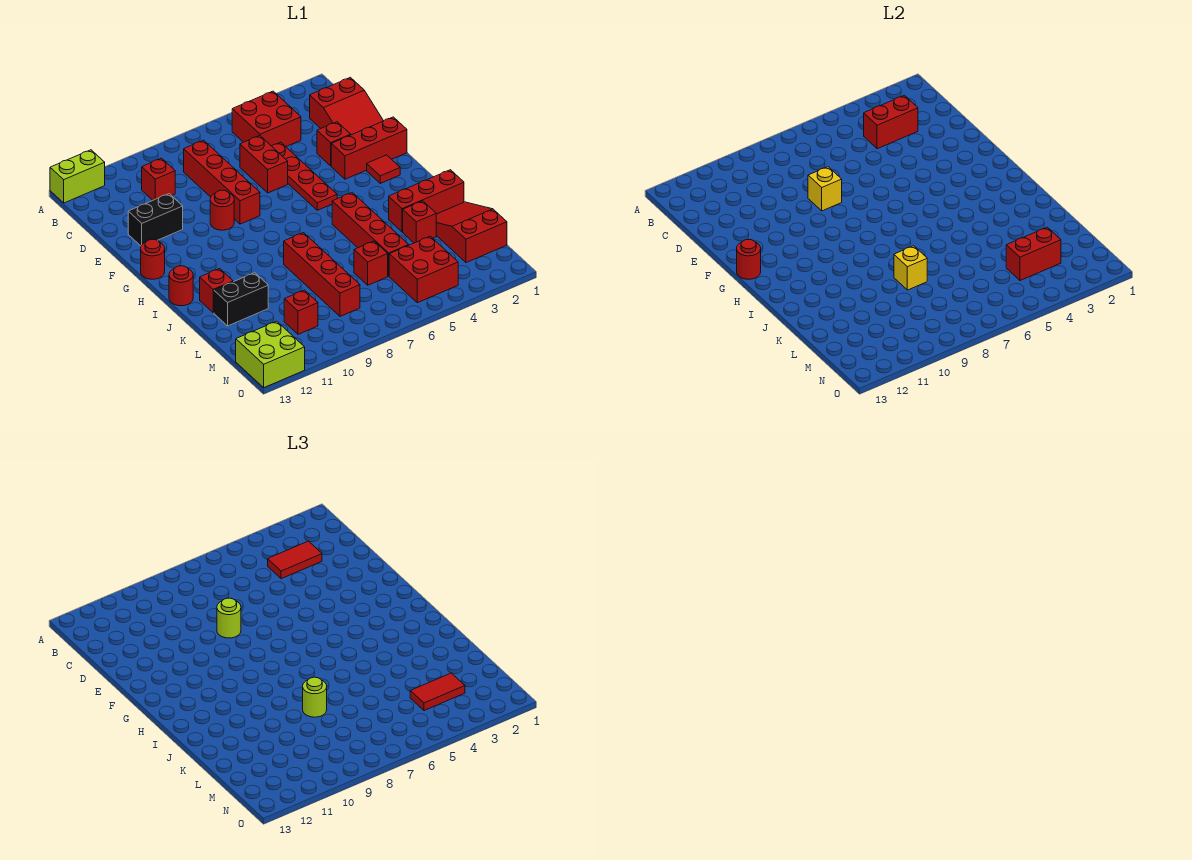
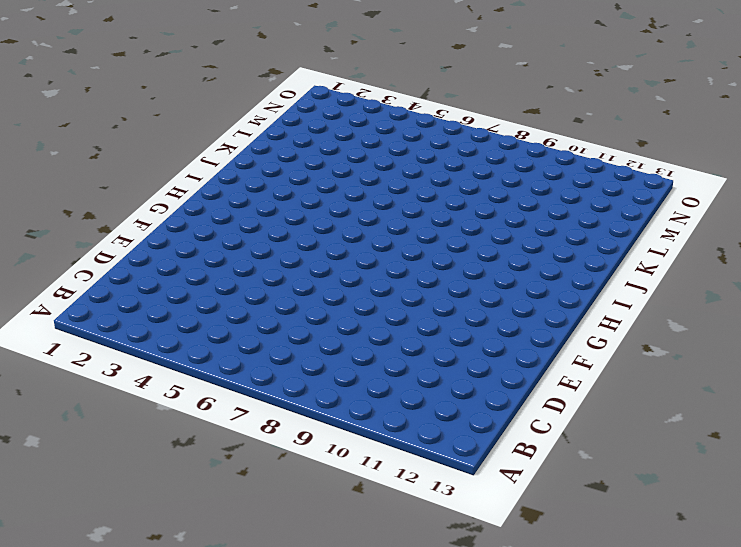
none -> lime brick A12:A13 level 1
none -> red brick B4:C5 level 1
none -> red slope C1:E2 level 1 top C
none -> red brick C8:F8 level 1

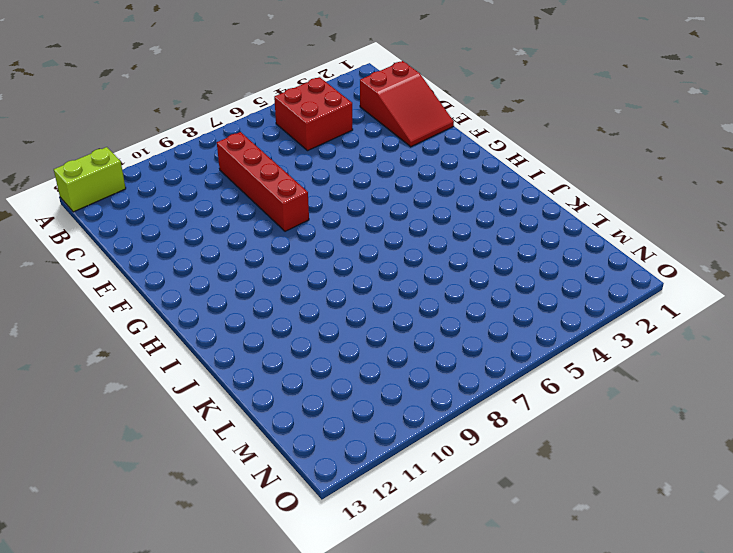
none -> red brick C10 level 1
none -> red plate D5:G5 level 1
none -> red brick D6:E6 level 1
none -> red brick E3 level 1

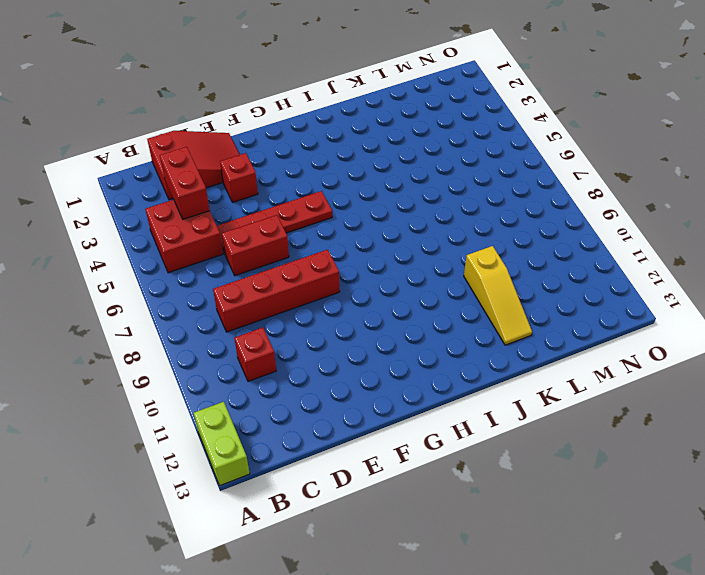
yellow slope K10:K12 level 1 top 10 -> black brick K11:K12 level 1
none -> black brick E11:E12 level 1
none -> red brick F1:F3 level 1
none -> red round brick F9 level 1
none -> red tile G2 level 1

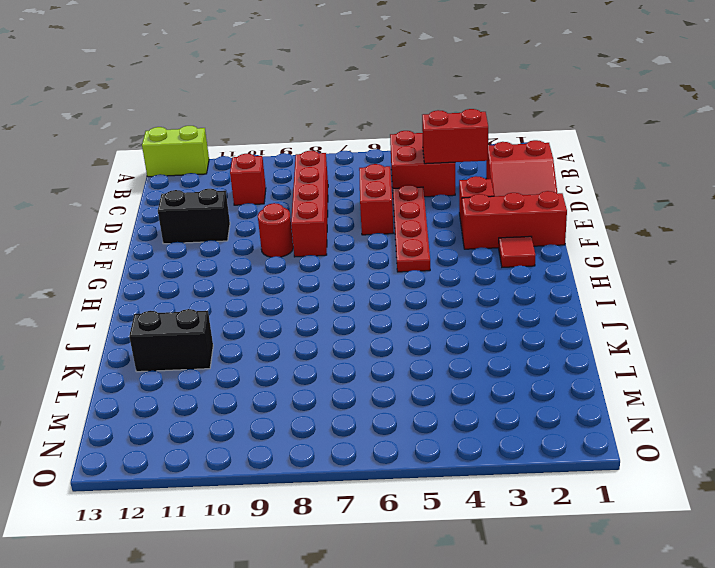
none -> red round brick G13 level 1
none -> red brick I5:L5 level 1
none -> red round brick I13 level 1
none -> red brick J1:J3 level 1

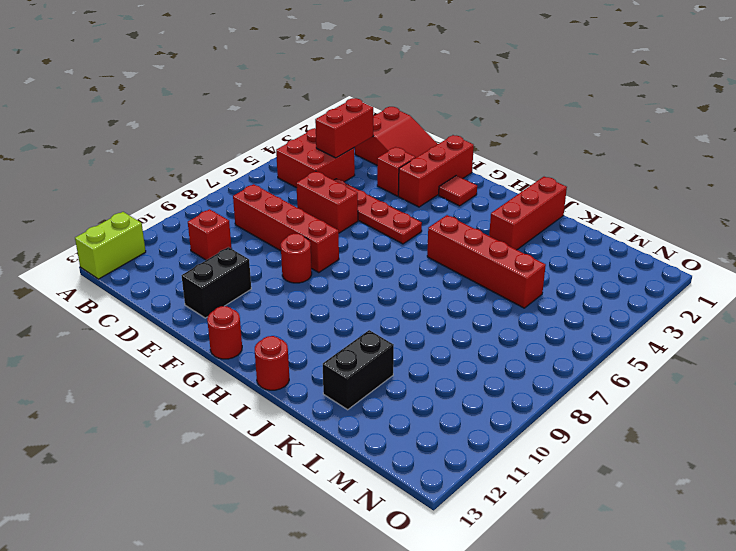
none -> red brick J8:M8 level 1
none -> red brick J12 level 1
none -> red slope K1:M2 level 1 top M
none -> red brick K3 level 1

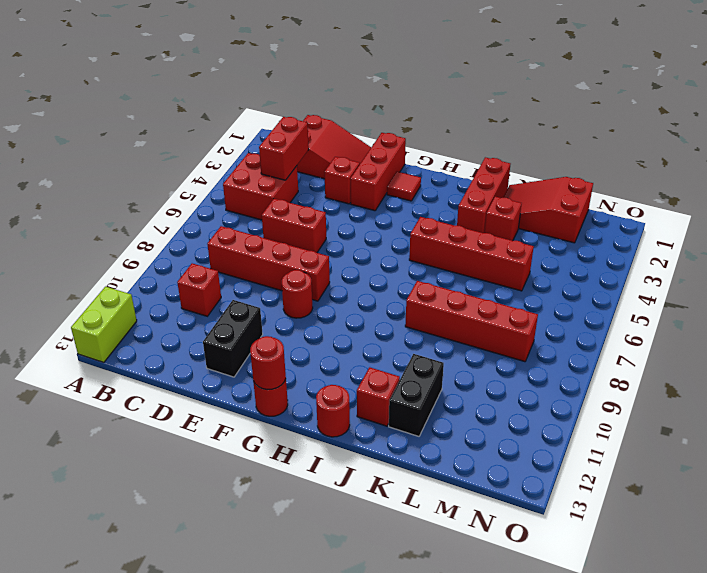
none -> red plate D5:G5 level 1
none -> red brick L6 level 1
none -> red brick M4:N5 level 1
none -> red brick M10 level 1

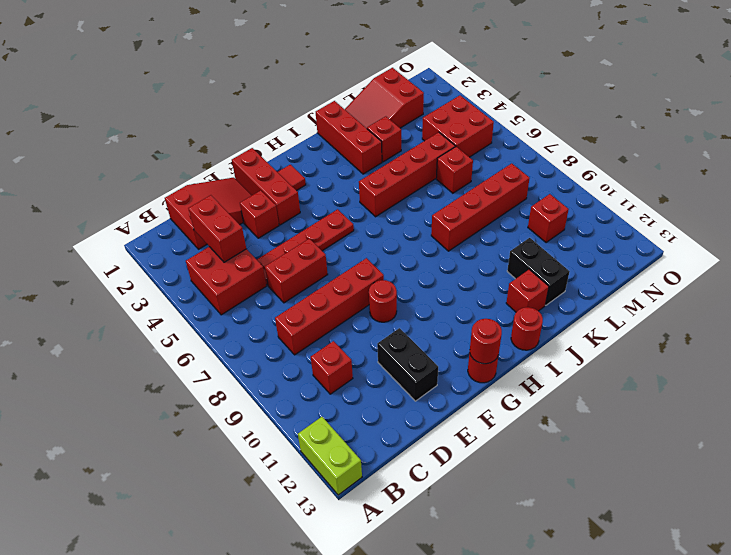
none -> lime brick N12:O13 level 1
none -> yellow brick E8 level 2
none -> yellow brick K8 level 2
none -> red brick M3:M4 level 2

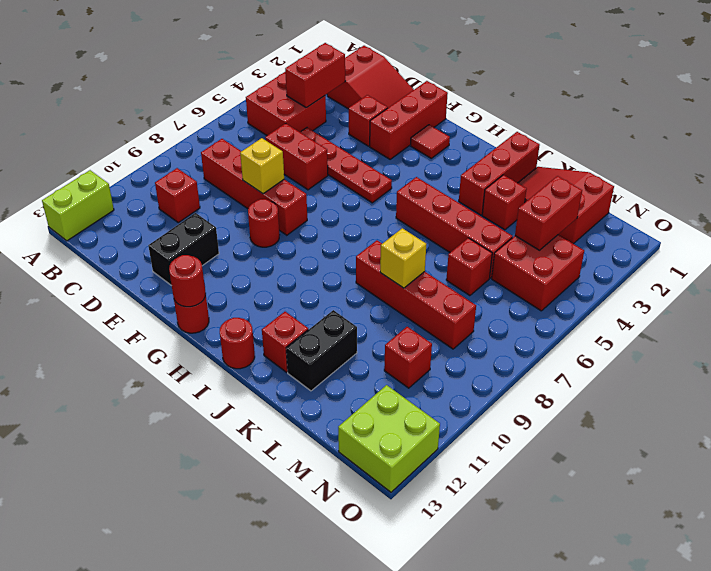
none -> red tile C3:C4 level 3
none -> lime round brick E8 level 3
none -> lime round brick K8 level 3
none -> red tile M3:M4 level 3

